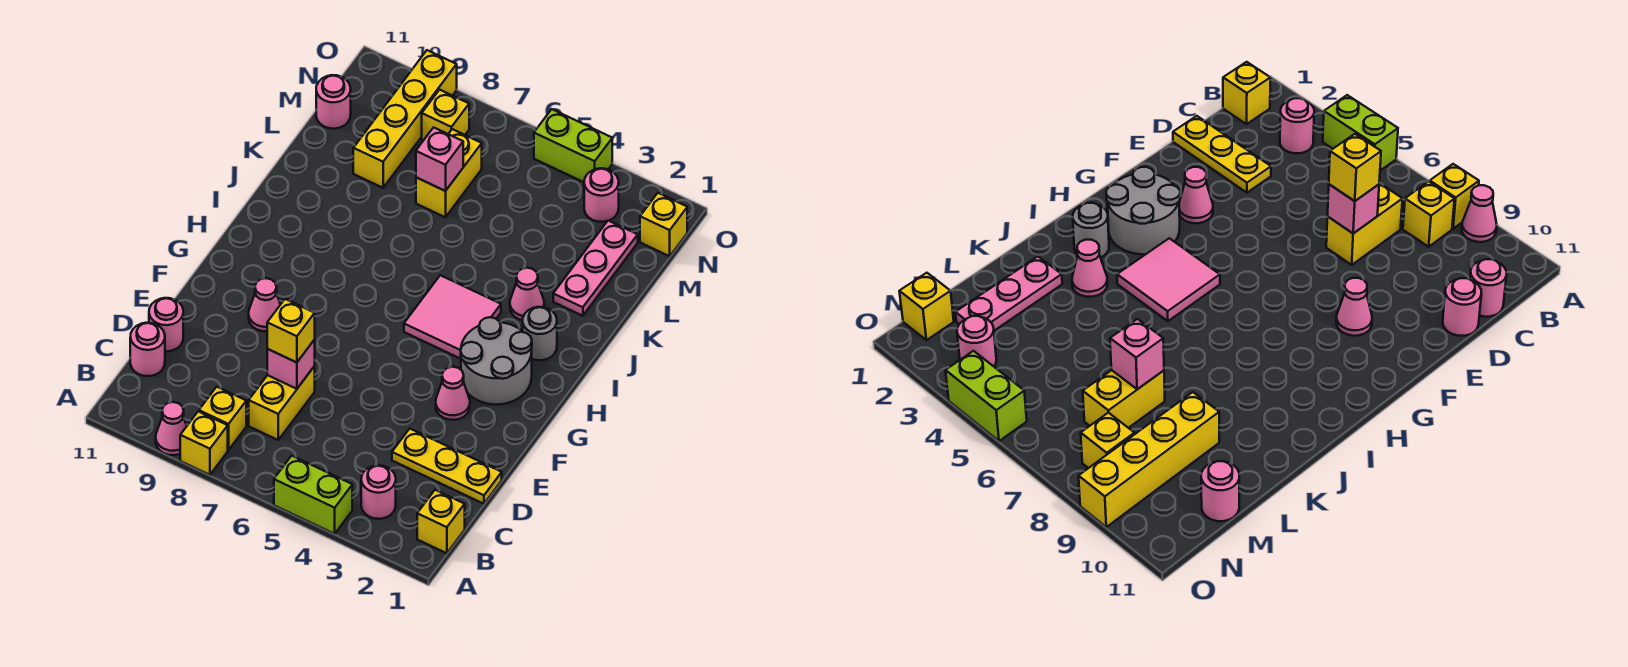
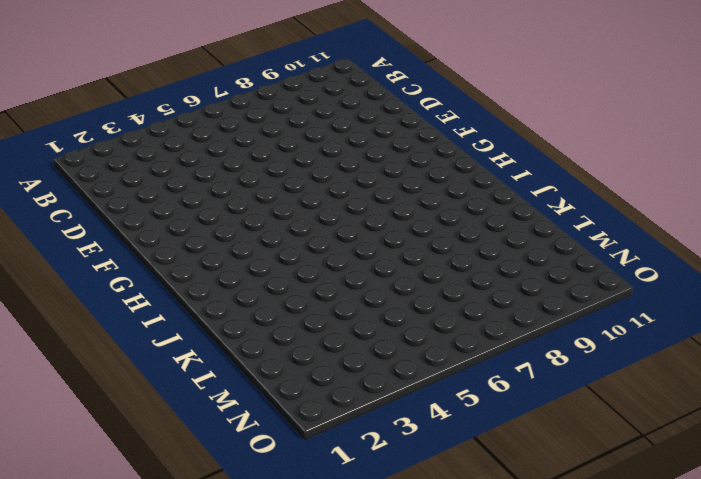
none -> lime brick A4:A5 level 1
none -> yellow brick A8 level 1
none -> pink cone A9 level 1

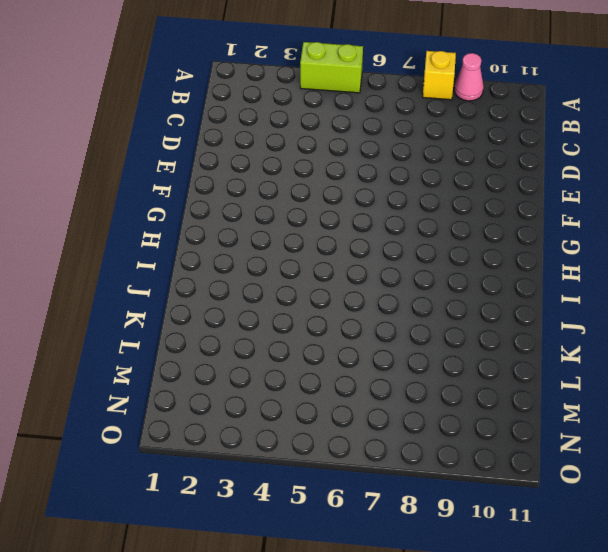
none -> yellow brick B1 level 1
none -> pink round brick B3 level 1
none -> yellow brick B8 level 1

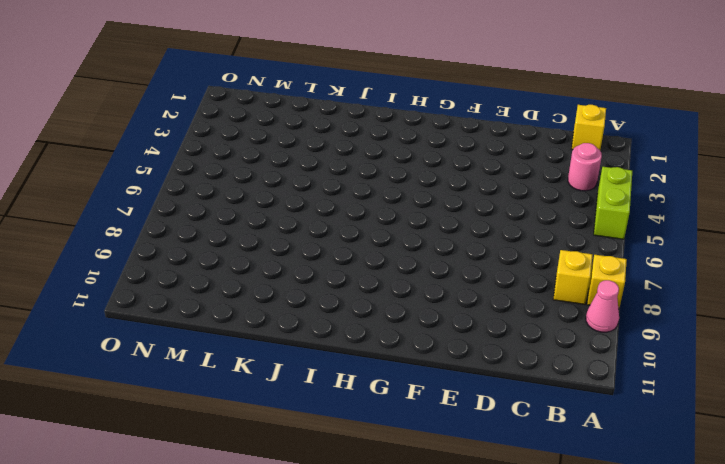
none -> yellow brick C7:D7 level 1
none -> pink round brick C11 level 1
none -> yellow plate D1:D3 level 1

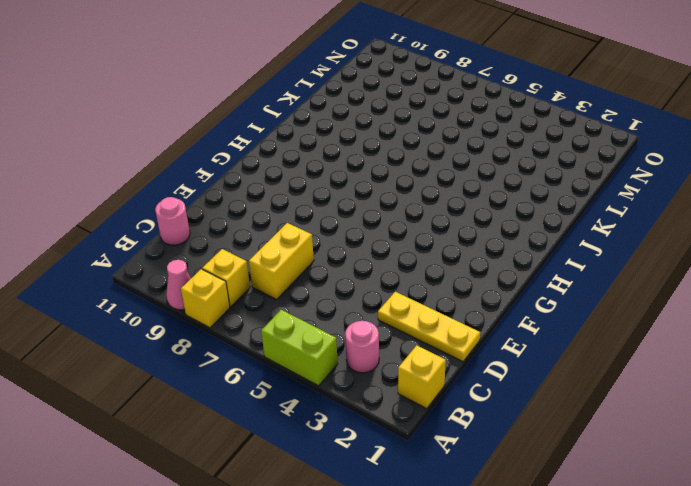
none -> pink round brick D11 level 1
none -> pink cone F3 level 1
none -> pink cone F9 level 1

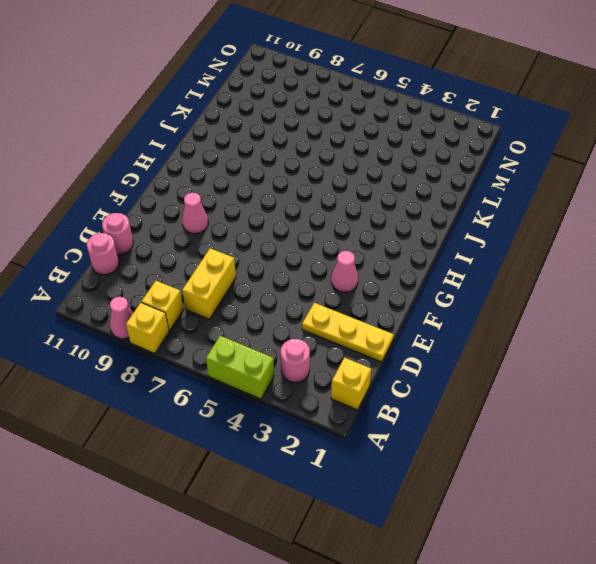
none -> grey round brick G2:H3 level 1
none -> pink tile H4:I5 level 1
none -> grey round brick I2 level 1

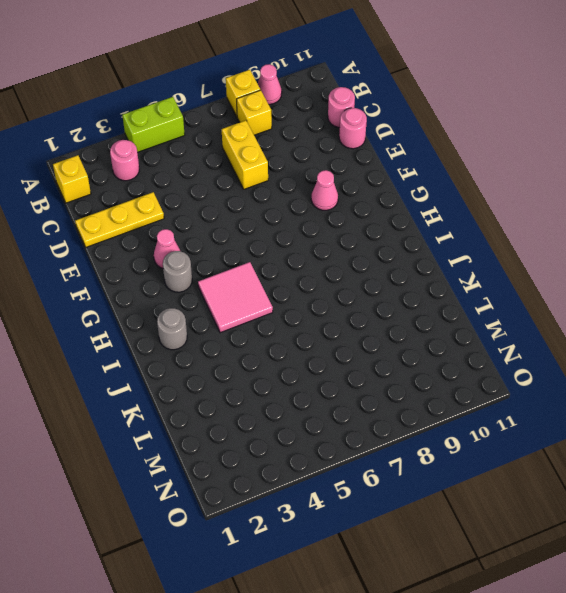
grey round brick G3 level 1 -> grey round brick G2:H3 level 1
none -> pink cone J3 level 1
none -> pink plate K2:M2 level 1
none -> yellow brick L7:M7 level 1

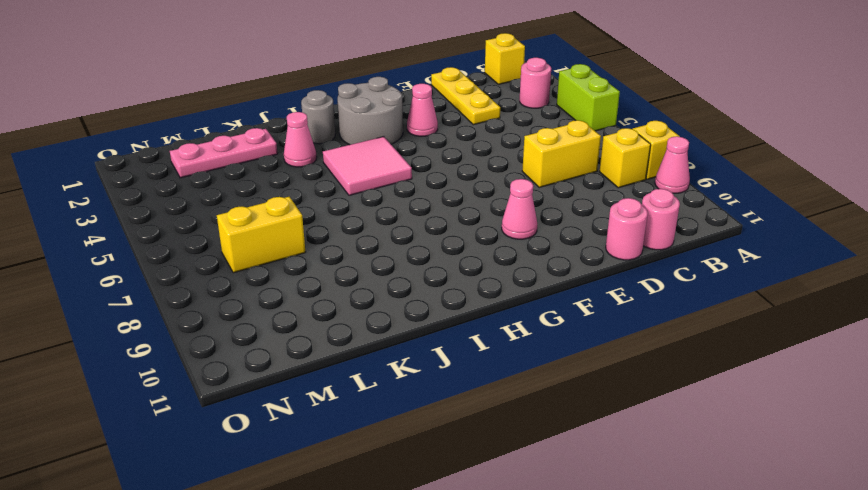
none -> yellow brick L9:O9 level 1
none -> pink round brick M11 level 1
none -> yellow brick N1 level 1

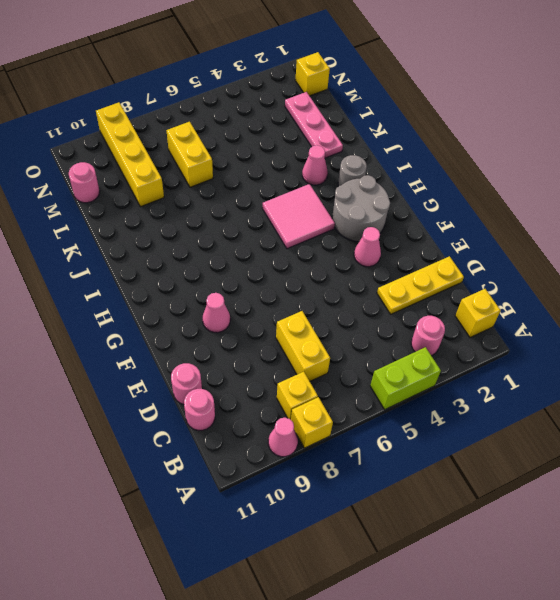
none -> pink round brick N3 level 1
none -> yellow brick N8 level 1
none -> lime brick O4:O5 level 1

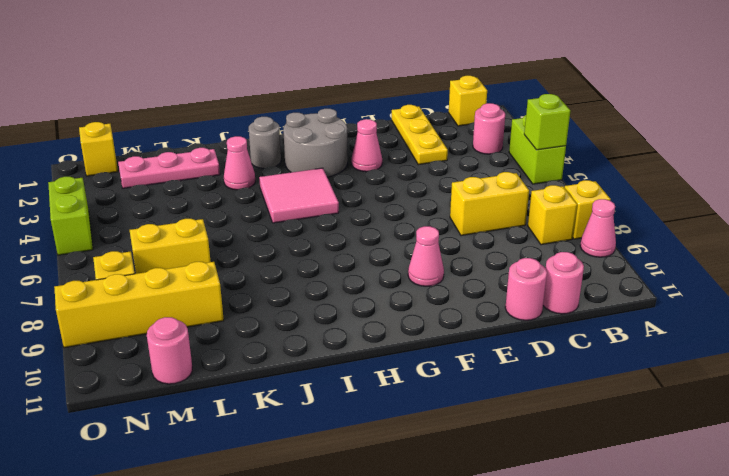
lime brick A5 level 2 -> none
none -> pink round brick N3 level 1
none -> pink brick D7 level 2
none -> pink brick L7 level 2

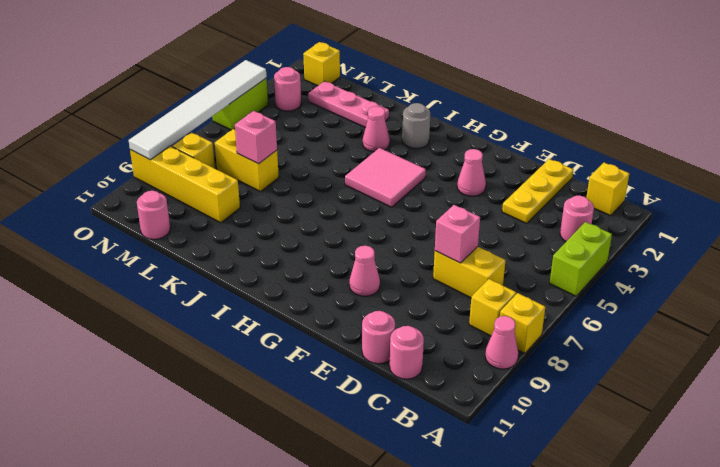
white tile O4:O9 level 2 -> none
none -> grey round brick G2:H3 level 1
none -> yellow brick D7 level 3

